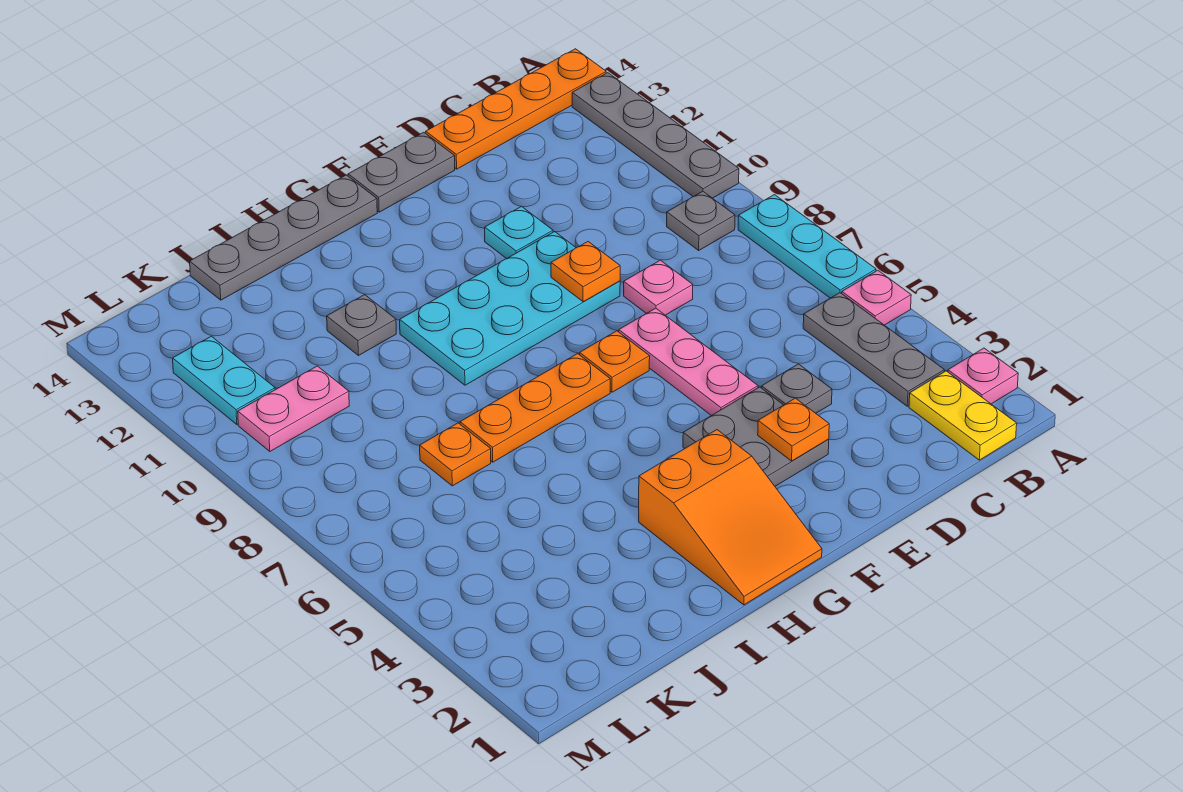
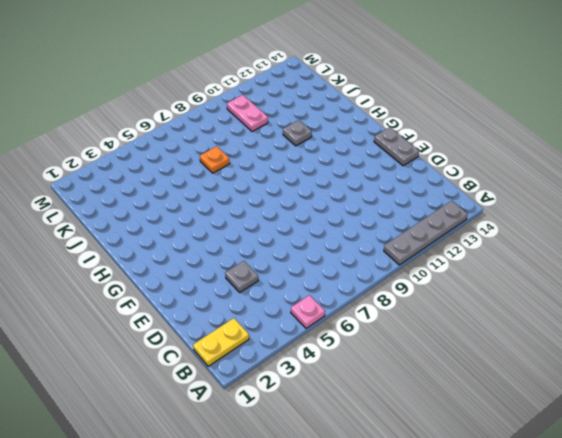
none -> pink plate A2 level 1
none -> cyan plate A6:A8 level 1
none -> orange plate A14:D14 level 1

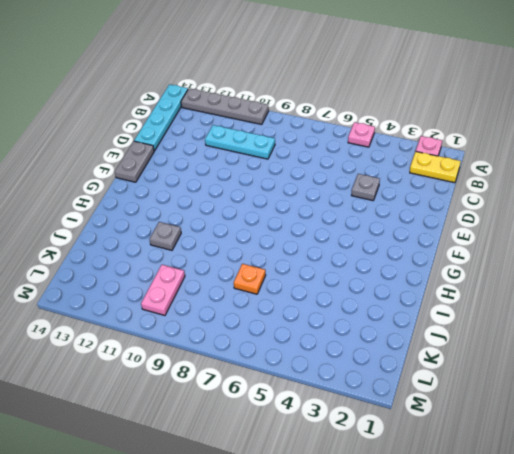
cyan plate A14:D14 level 1 -> orange plate A14:D14 level 1
cyan plate C9:C11 level 1 -> cyan plate A6:A8 level 1
none -> grey plate B3:B5 level 1
none -> grey plate B9 level 1
none -> pink plate D8 level 1

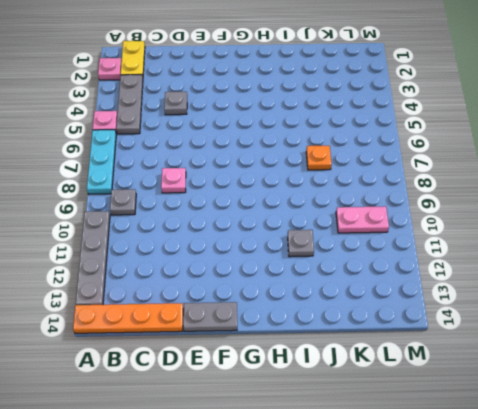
none -> grey plate E3:F4 level 1
none -> pink plate E5:E7 level 1
none -> cyan plate E9:H10 level 1

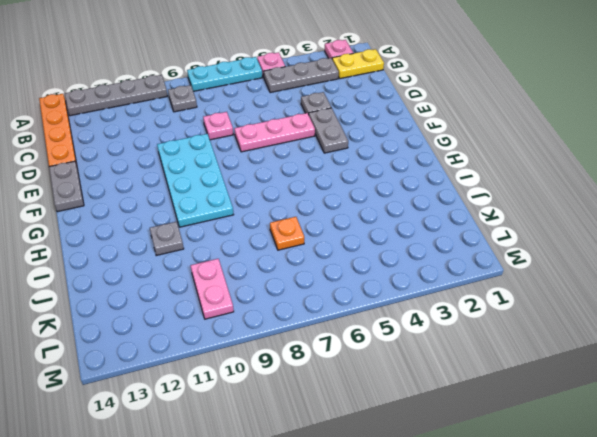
grey plate E4:F4 level 1 -> grey plate E3:F4 level 1
none -> cyan plate E11 level 1
none -> orange plate F7 level 1
none -> orange slope G1:H3 level 1 top 3

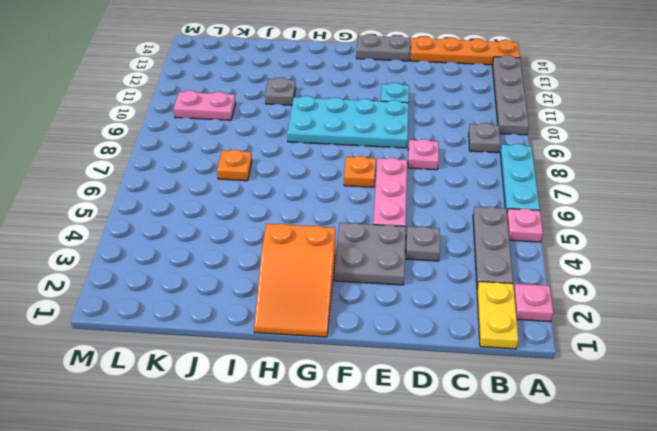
none -> orange plate G7:I7 level 1
none -> grey plate G14:J14 level 1
none -> cyan plate L11:L12 level 1

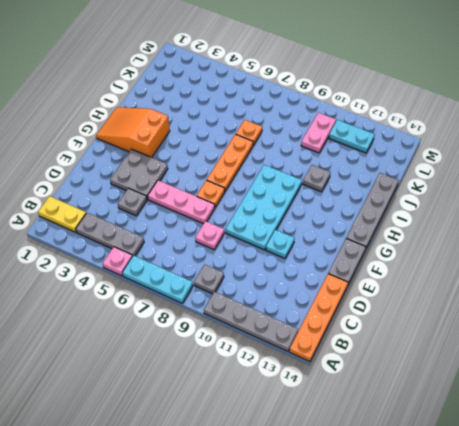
none -> pink plate A2 level 1
none -> orange plate E3 level 2
none -> orange plate E9 level 2

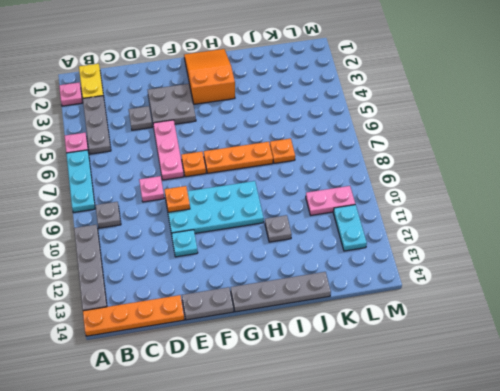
none -> orange plate E3 level 2

